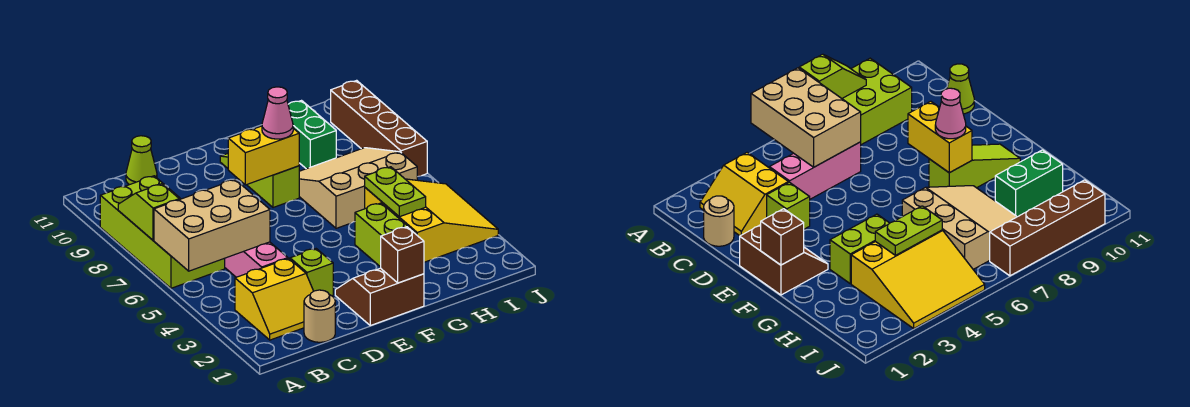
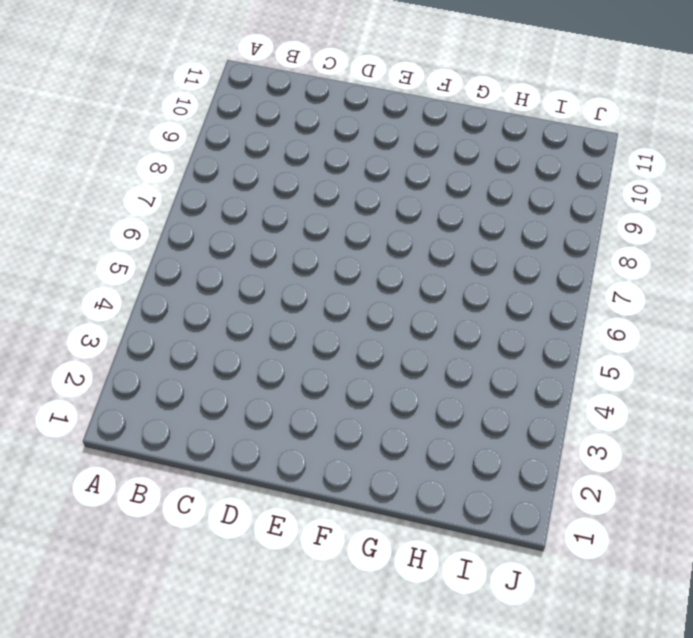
none -> lime brick A6:B9 level 1
none -> yellow slope B2:C3 level 1 top 3
none -> tan round brick C1 level 1

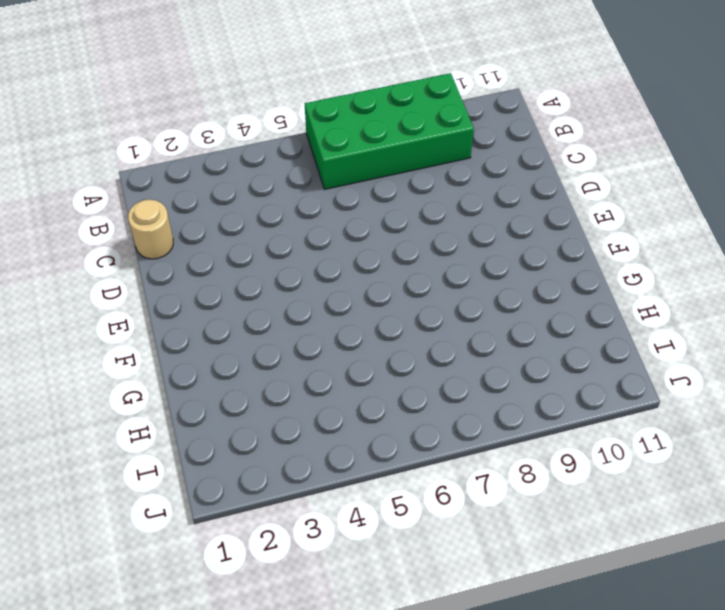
green brick A6:B9 level 1 -> lime brick A6:B9 level 1
none -> yellow slope B2:C3 level 1 top 3
none -> pink brick C4:C6 level 1
none -> lime cone C11 level 1

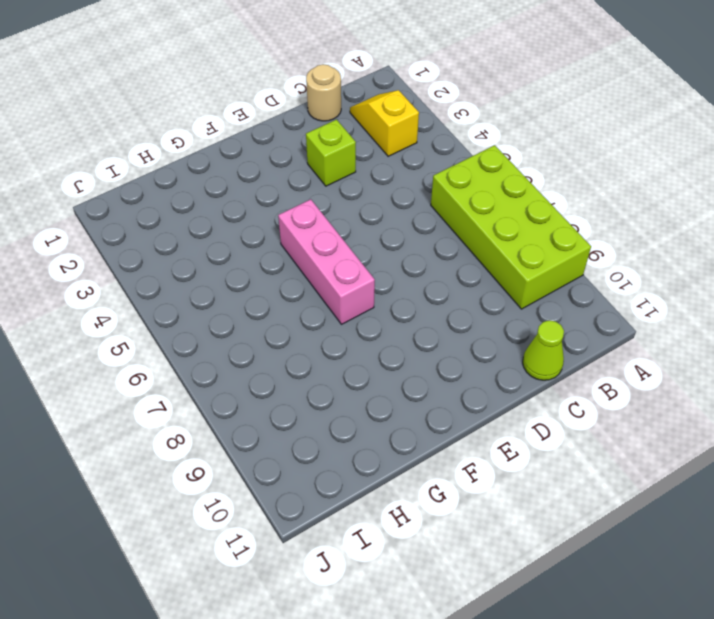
yellow slope B2:B3 level 1 top 3 -> yellow slope B2:C3 level 1 top 3
pink brick F5:F7 level 1 -> pink brick C4:C6 level 1
none -> brown slope E1:F2 level 1 top 1
none -> lime slope F8:F10 level 1 top 8
none -> lime brick G3:G4 level 1

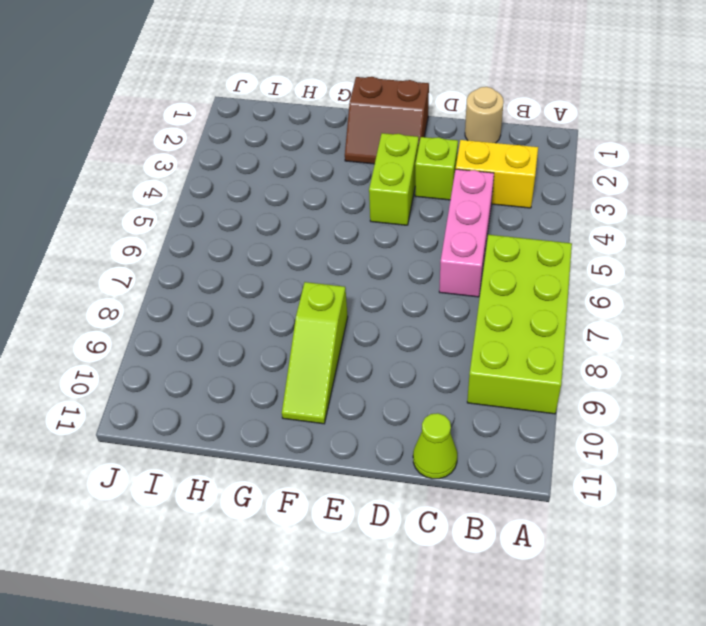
lime brick E3:E4 level 1 -> lime brick G3:G4 level 1
none -> tan slope G6:I8 level 1 top 6
none -> yellow slope H3:J5 level 1 top H
none -> green brick H9:H10 level 1

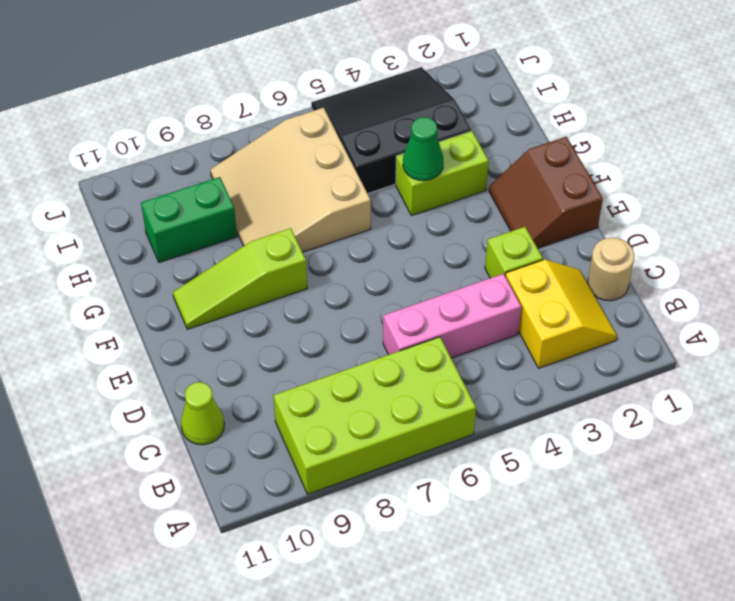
green cone G4 level 2 -> none
black slope H3:J5 level 1 top H -> yellow slope H3:J5 level 1 top H
none -> brown brick J7:J10 level 1
none -> tan brick A5:C6 level 2
none -> lime slope A7:A8 level 2 top 7

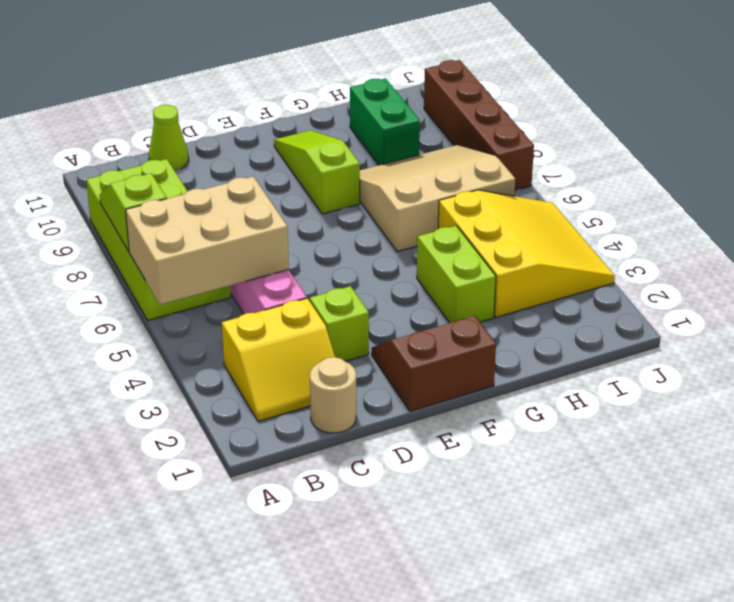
none -> yellow brick E8:F8 level 2
none -> brown brick F1 level 2
none -> lime plate H4:H5 level 2

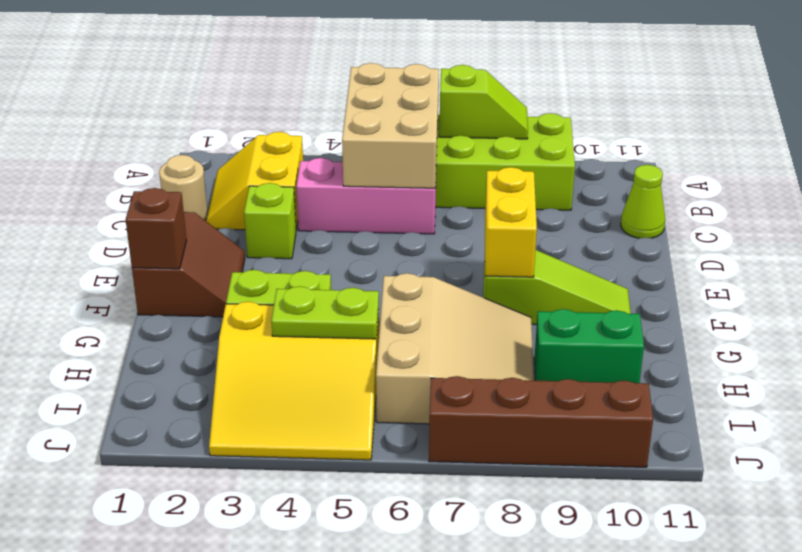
none -> pink cone F8 level 3

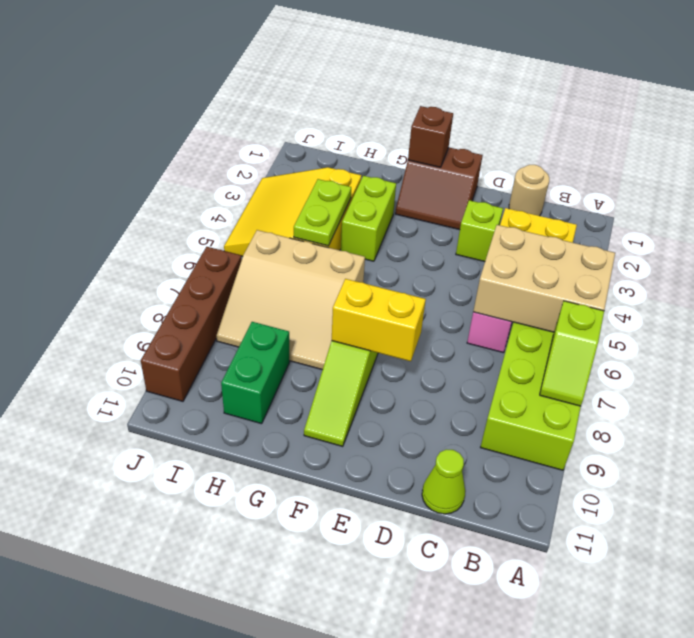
none -> pink cone F8 level 3

